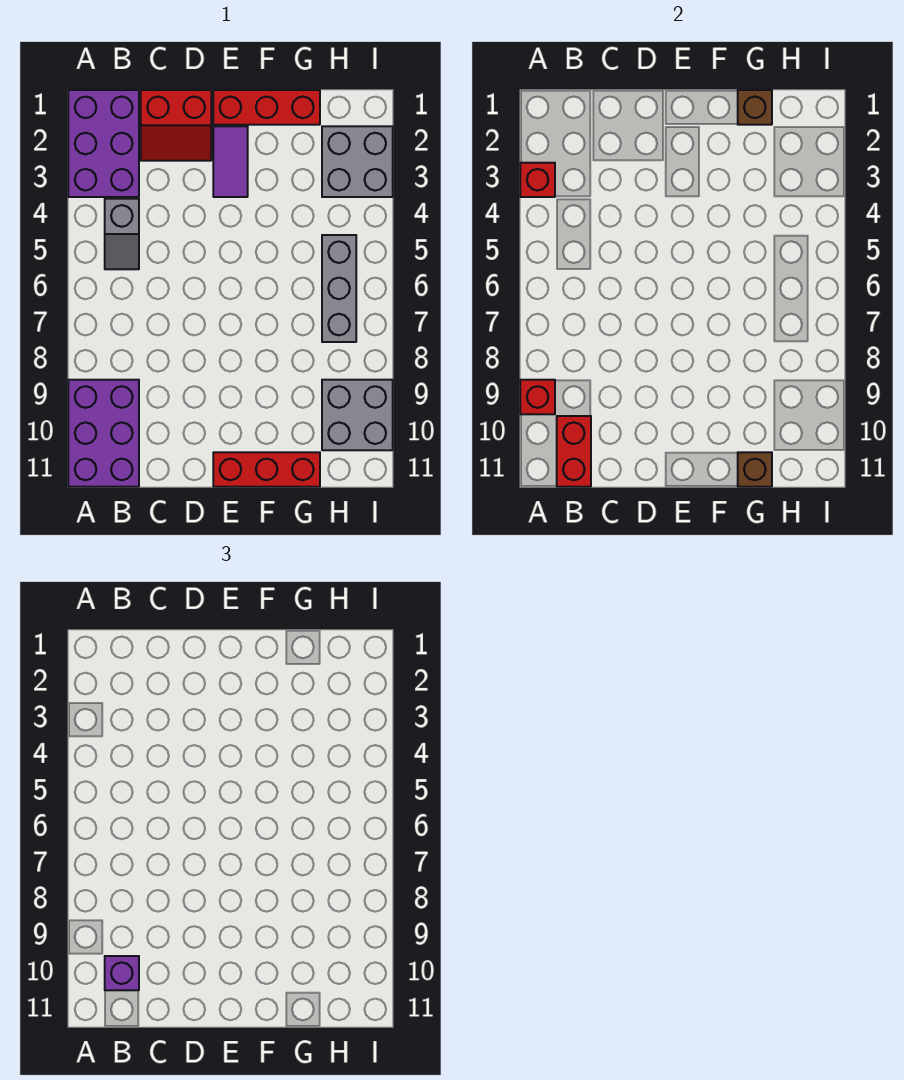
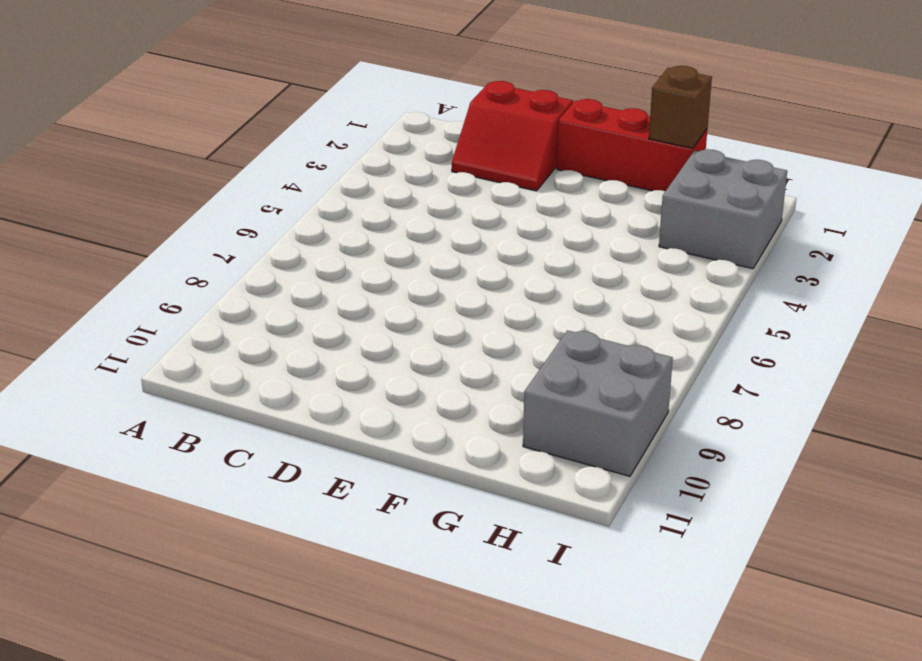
none -> purple brick A1:B3 level 1
none -> purple brick A9:B11 level 1
none -> grey slope B4:B5 level 1 top 4

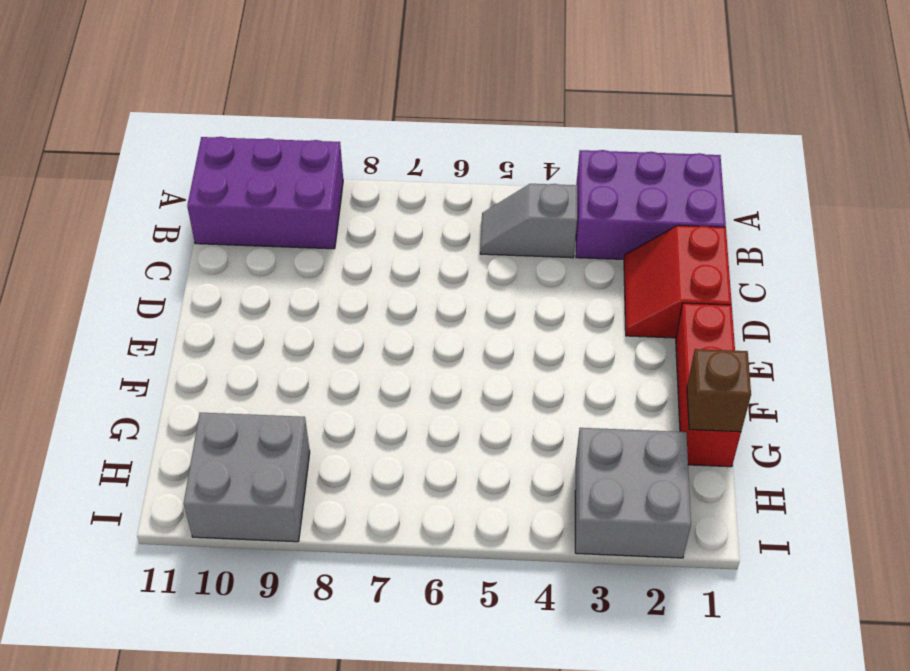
none -> purple tile E2:E3 level 1
none -> red brick E11:G11 level 1
none -> grey brick H5:H7 level 1

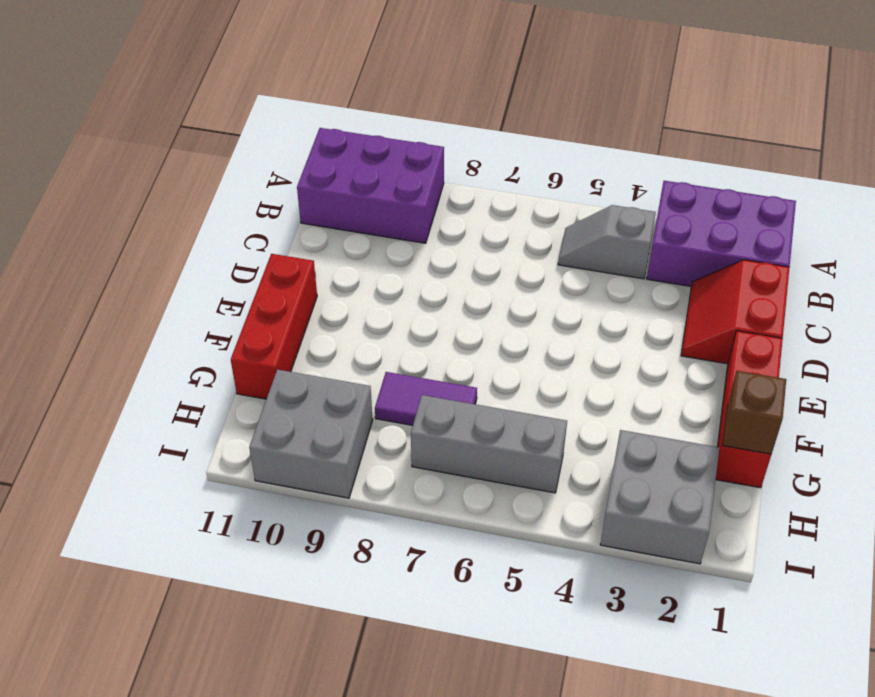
purple tile G7:G8 level 1 -> purple tile E2:E3 level 1
none -> red brick A3 level 2
none -> red brick A9 level 2
none -> red brick B10:B11 level 2

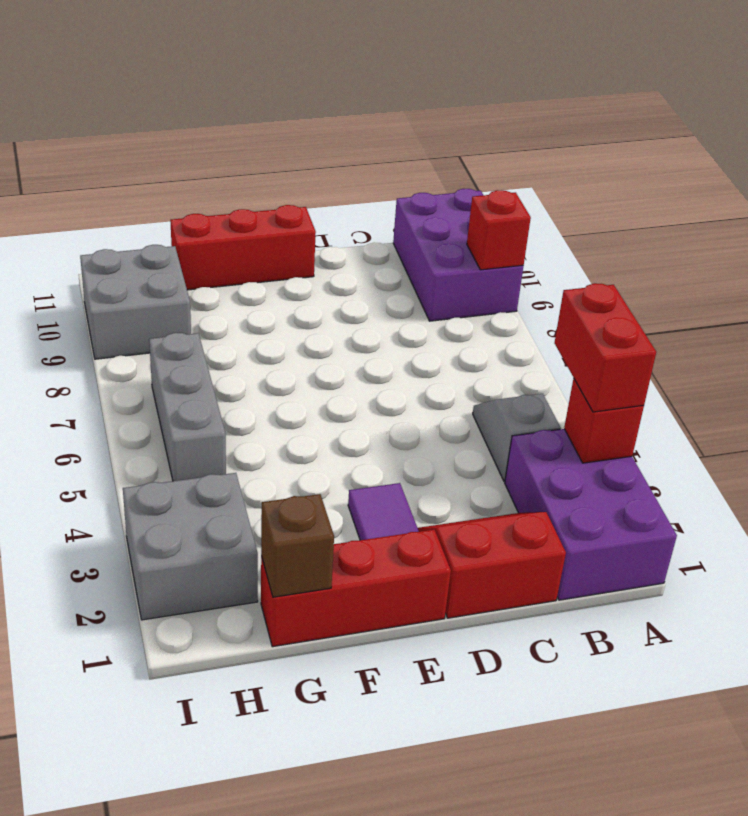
red brick A3:A4 level 3 -> red brick B10:B11 level 2
none -> brown brick G11 level 2
none -> purple brick B10 level 3

